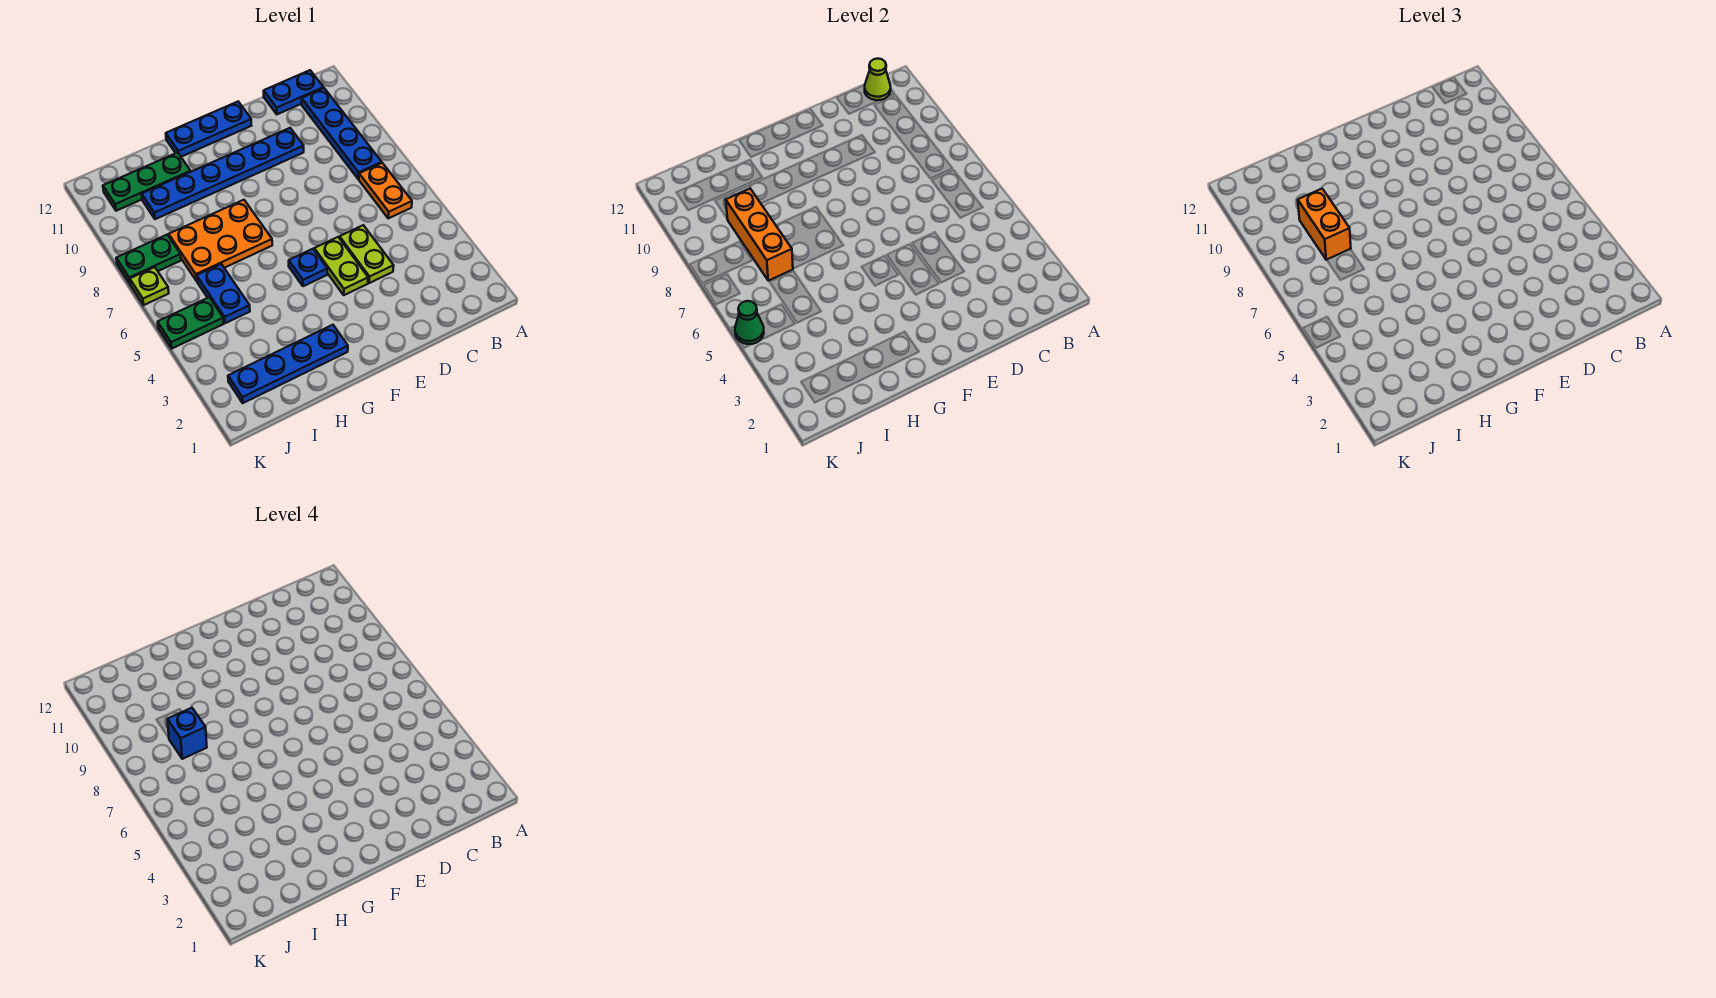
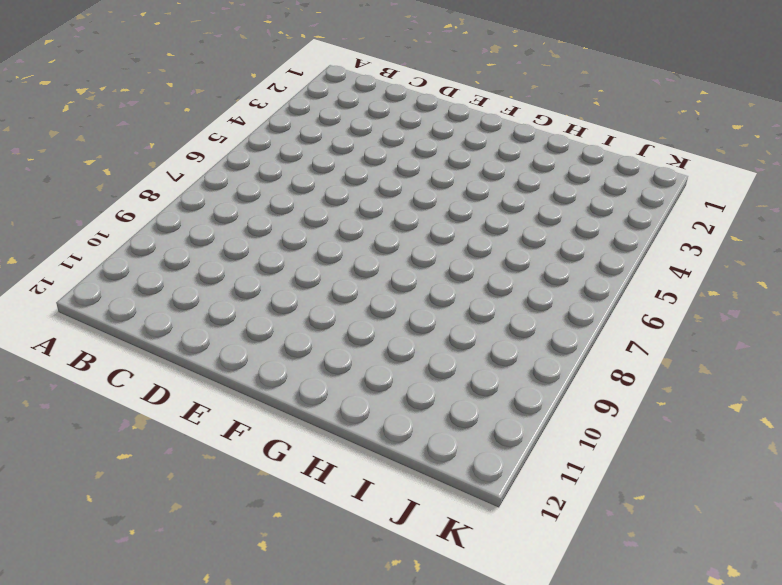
none -> orange plate B6:B7 level 1
none -> blue plate B8:B11 level 1
none -> blue plate B12:C12 level 1

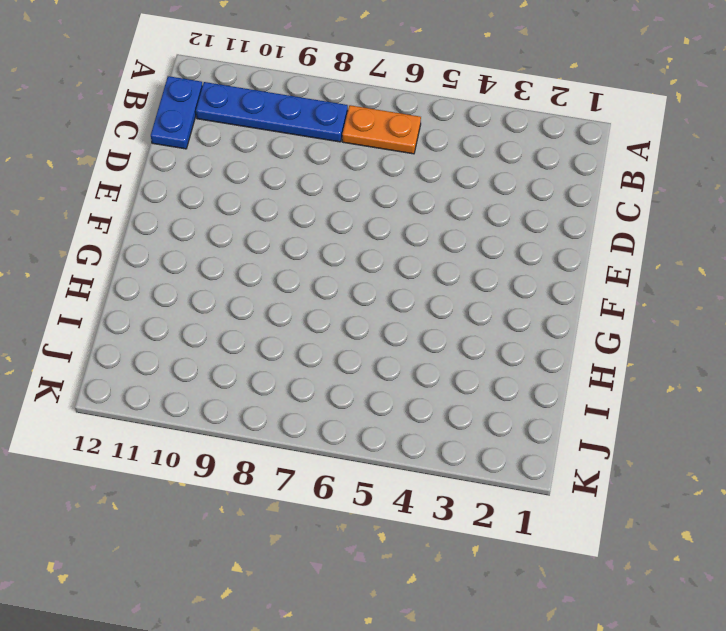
none -> lime plate D4:D5 level 1
none -> blue plate D10:I10 level 1
none -> lime plate E4:E5 level 1

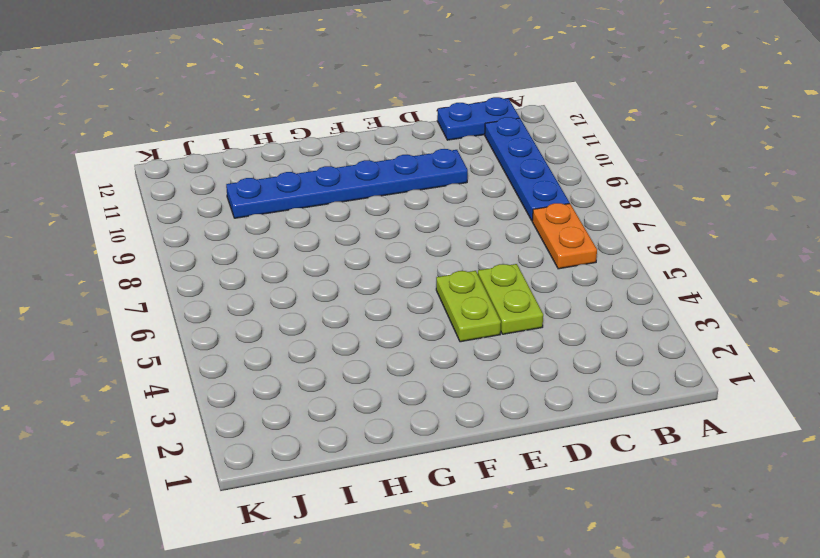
none -> blue plate E12:G12 level 1
none -> blue plate F5 level 1
none -> blue plate G2:J2 level 1

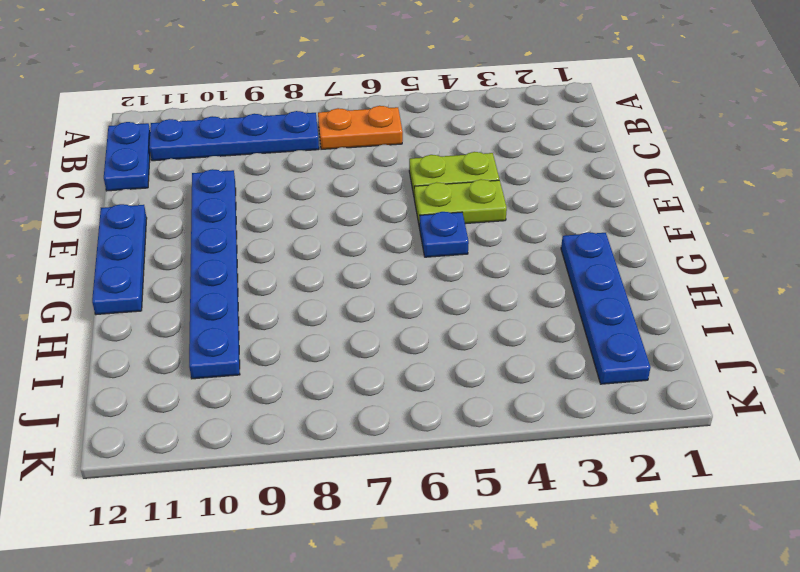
none -> orange plate G7:I8 level 1
none -> green plate H11:J11 level 1
none -> blue plate I5:I6 level 1

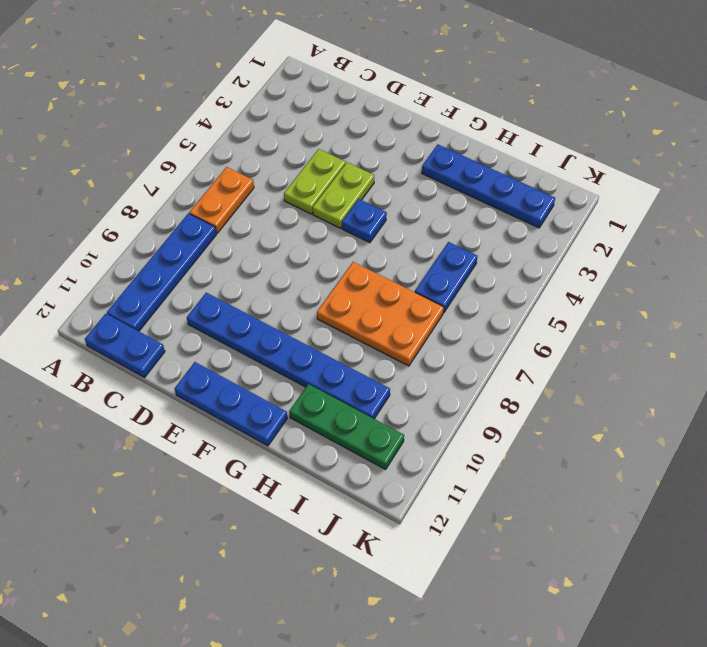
none -> green plate J5:K5 level 1
none -> green plate J8:K8 level 1
none -> lime plate K7 level 1

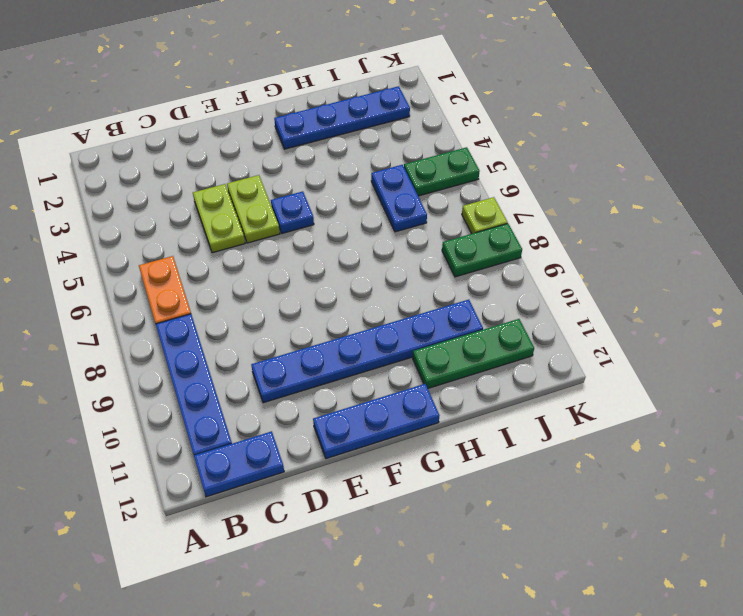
none -> orange plate G7:I8 level 1
none -> lime cone B12 level 2
none -> orange brick I7:I9 level 2

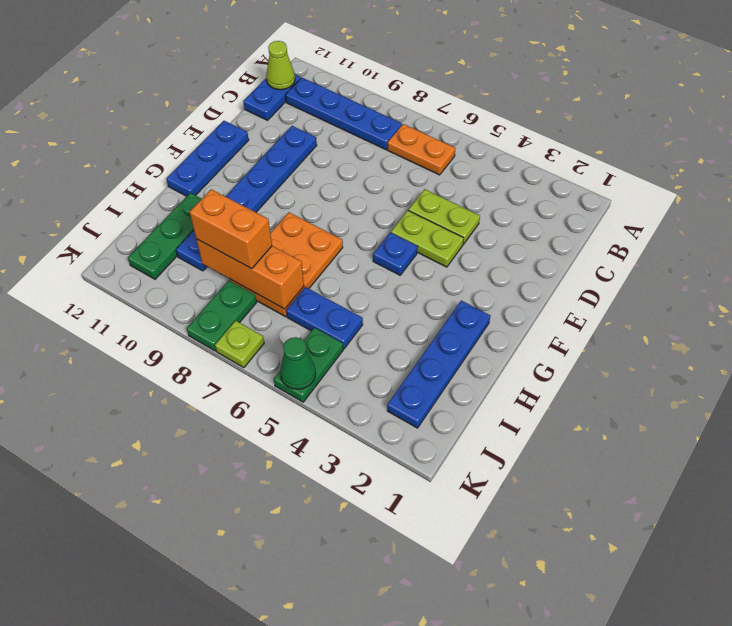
none -> blue brick I8 level 4

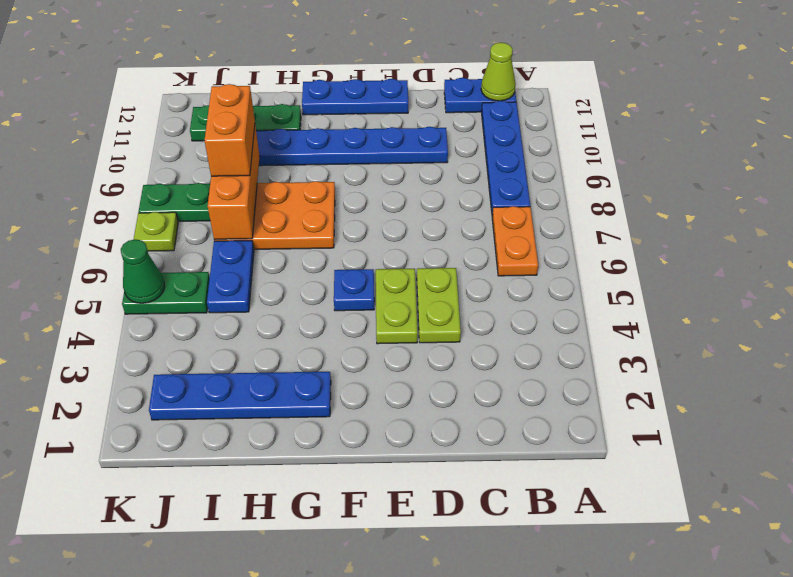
none -> blue brick I8 level 4

